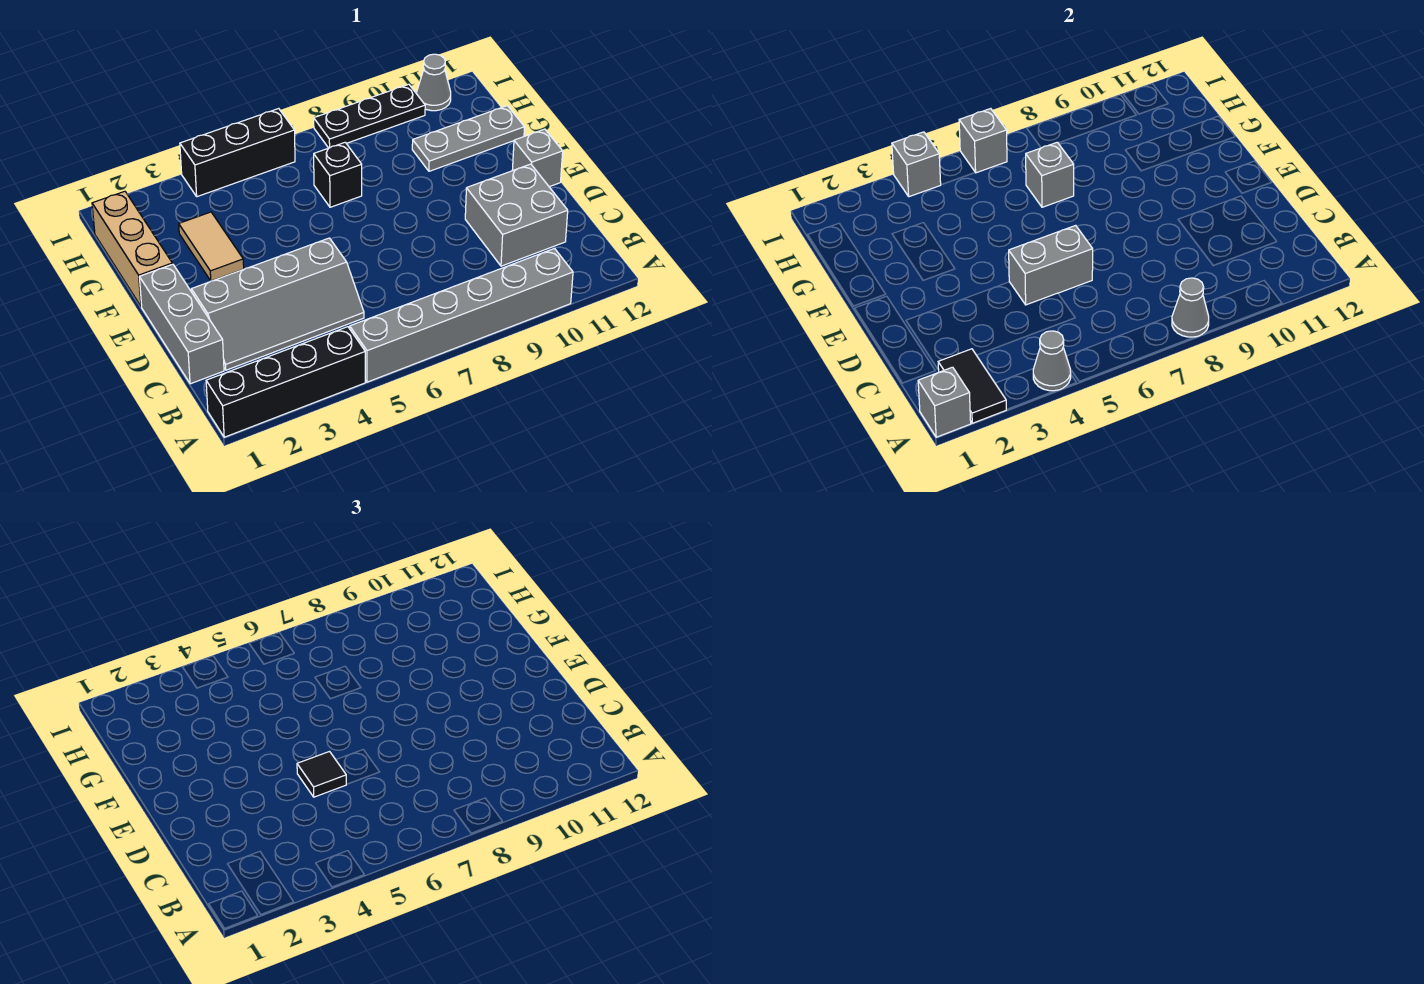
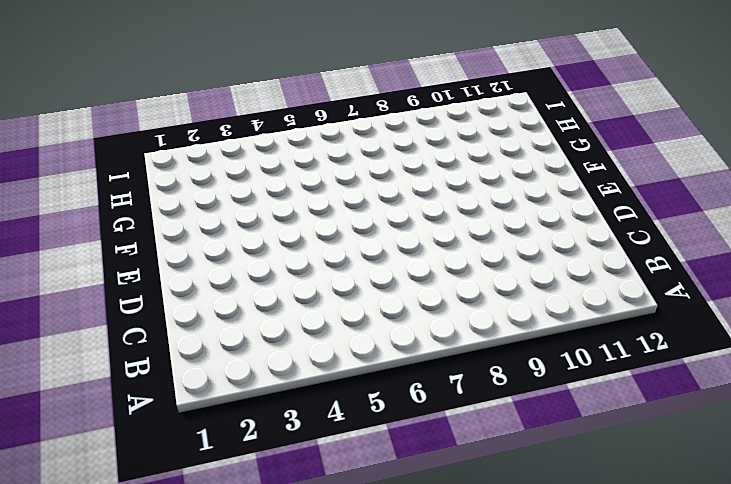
none -> black brick A1:A4 level 1
none -> grey brick A5:A10 level 1
none -> grey brick C1:E1 level 1

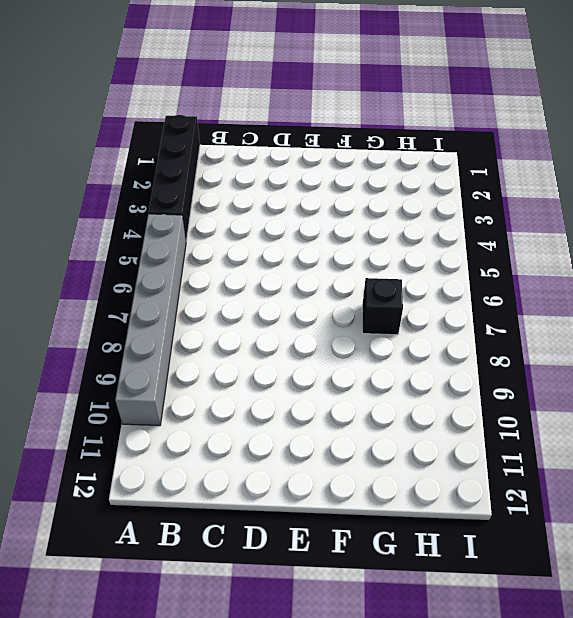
none -> grey brick C1:E1 level 1
none -> grey slope C2:D5 level 1 top D
none -> grey brick C10:D11 level 1

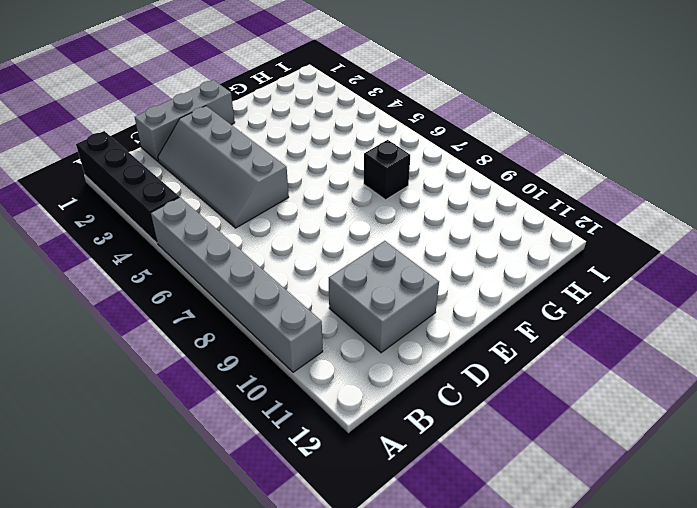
none -> grey brick E12 level 1
none -> tan brick F1:H1 level 1
none -> tan tile F3:G3 level 1

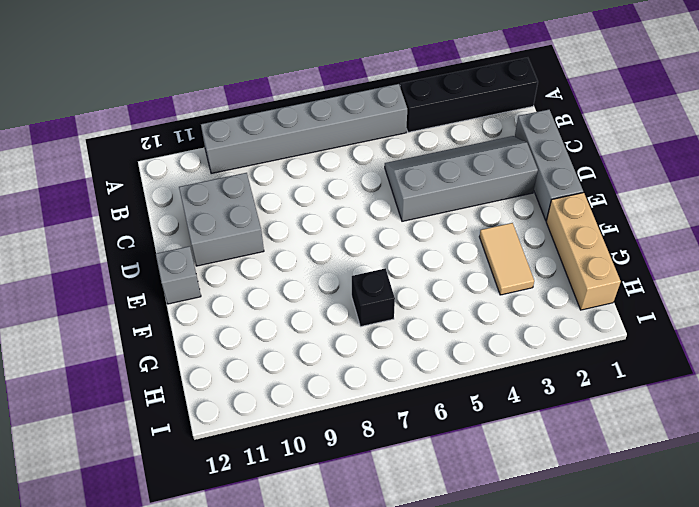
none -> grey plate G10:G12 level 1
none -> black brick I4:I6 level 1
none -> black plate I8:I10 level 1

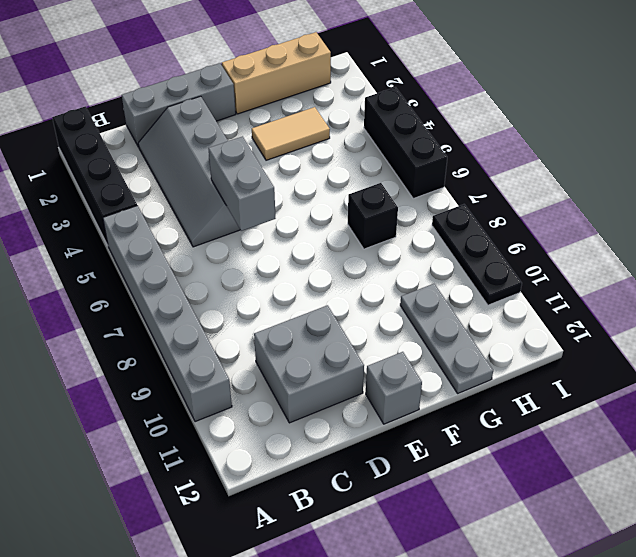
none -> grey cone I11 level 1
none -> grey brick A1 level 2
none -> black tile A2:B2 level 2

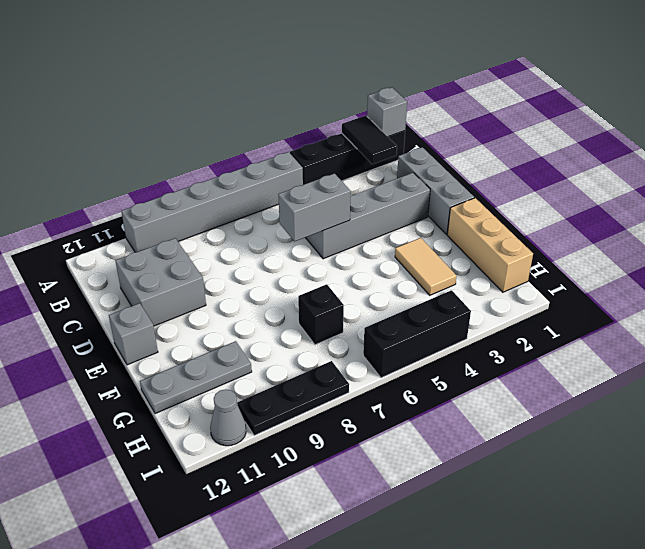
none -> grey cone A4 level 2
none -> grey cone A8 level 2
none -> grey brick G7 level 2

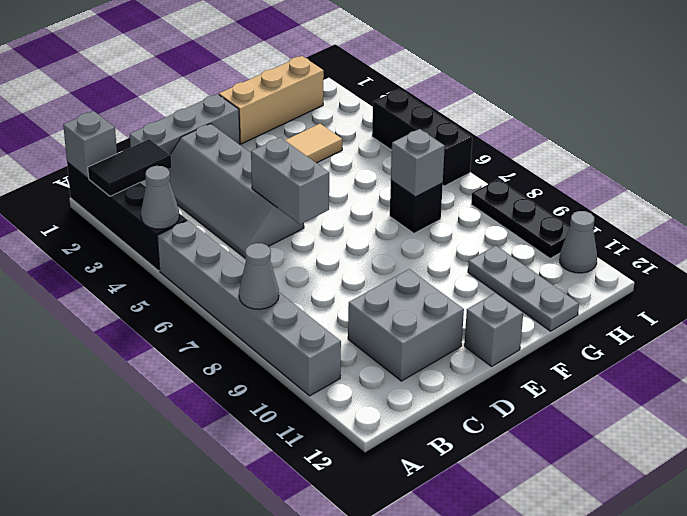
none -> grey brick I4 level 2
none -> grey brick I6 level 2
none -> black tile D5 level 3

